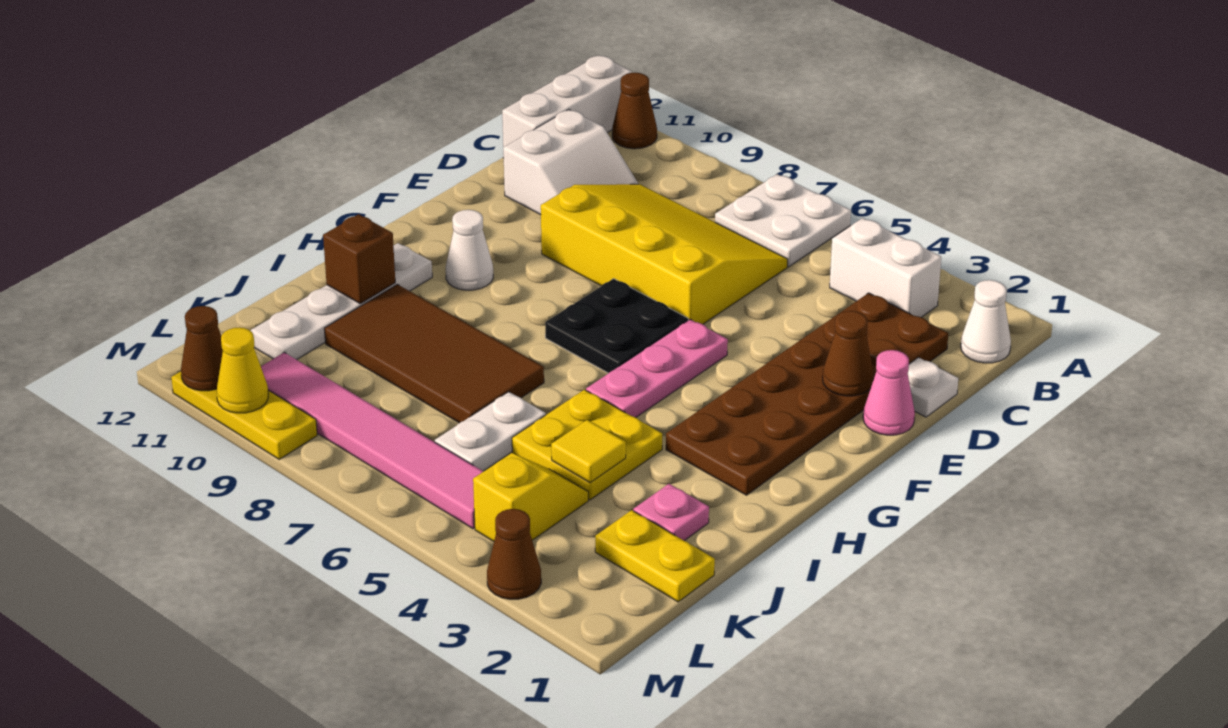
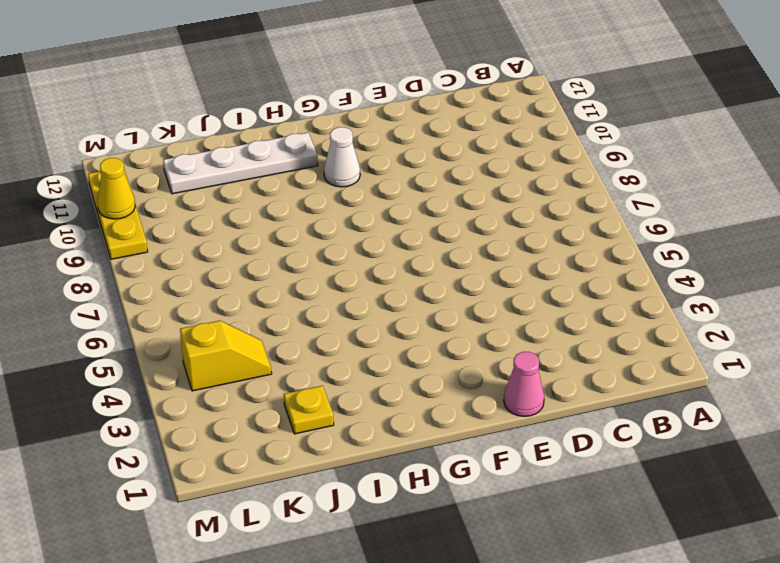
yellow plate J2 level 1 -> pink plate J2 level 1
none -> white plate A6:B7 level 1
none -> brown cone A11 level 1
none -> white brick A12:C12 level 1

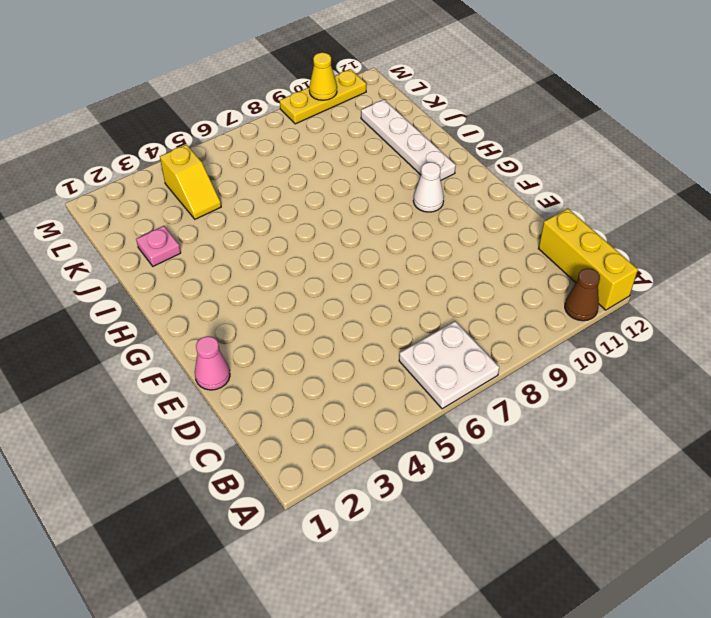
yellow brick A12:C12 level 1 -> white brick A12:C12 level 1
none -> white cone B1 level 1
none -> white brick B3:B4 level 1
none -> brown plate C2:H3 level 1

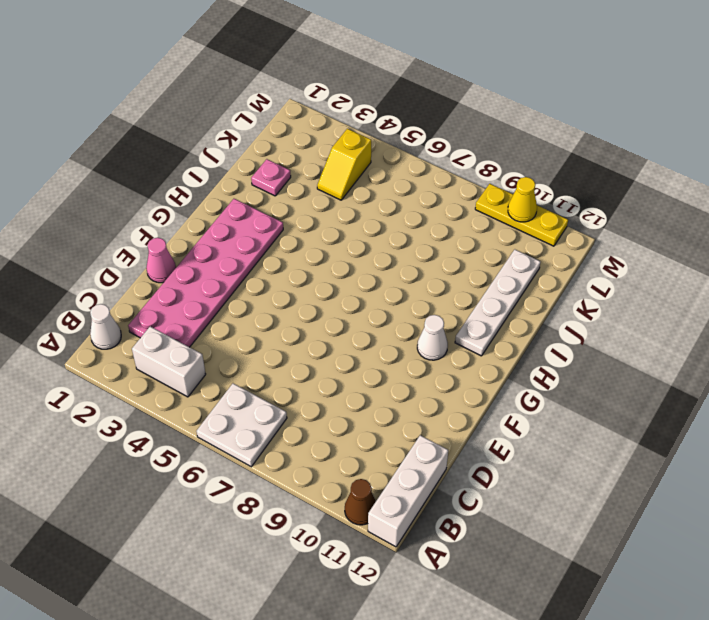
pink plate C2:H3 level 1 -> brown plate C2:H3 level 1
none -> yellow slope C6:E9 level 1 top E
none -> white slope C10:D11 level 1 top 11
none -> white plate D1 level 1

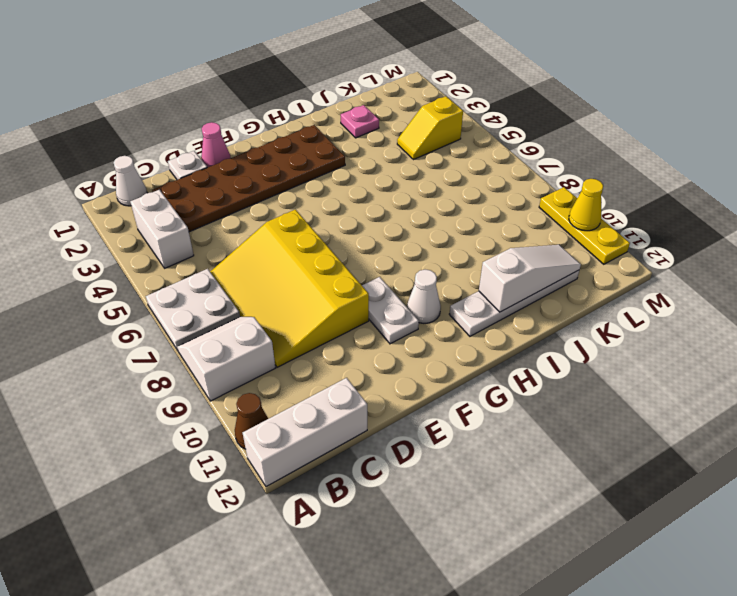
white slope A8:B9 level 1 top 9 -> white slope C10:D11 level 1 top 11
white plate F9:F10 level 1 -> white plate J6:K6 level 1
white slope I11:K11 level 2 top I -> brown brick I11 level 2
none -> pink plate F5:H5 level 1
none -> black plate F6:G7 level 1
none -> yellow plate I4:J5 level 1

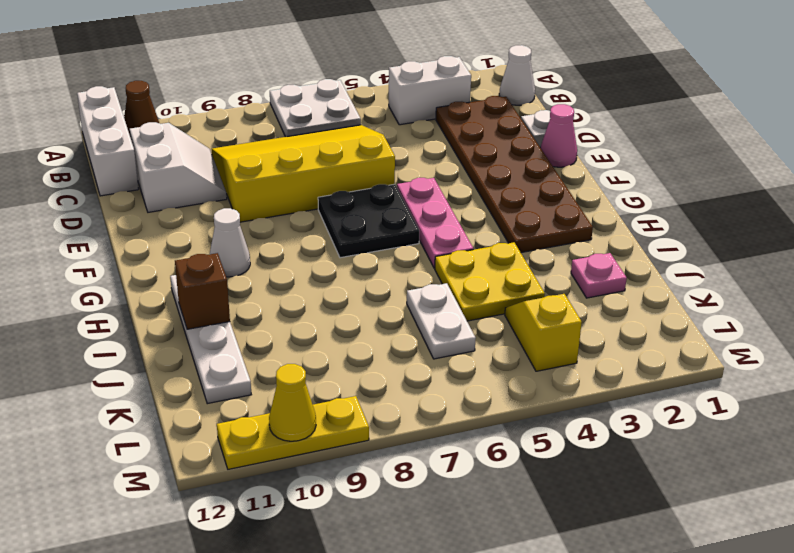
none -> brown tile I7:J10 level 1
none -> yellow plate K1:K2 level 1
none -> pink tile L5:L10 level 1

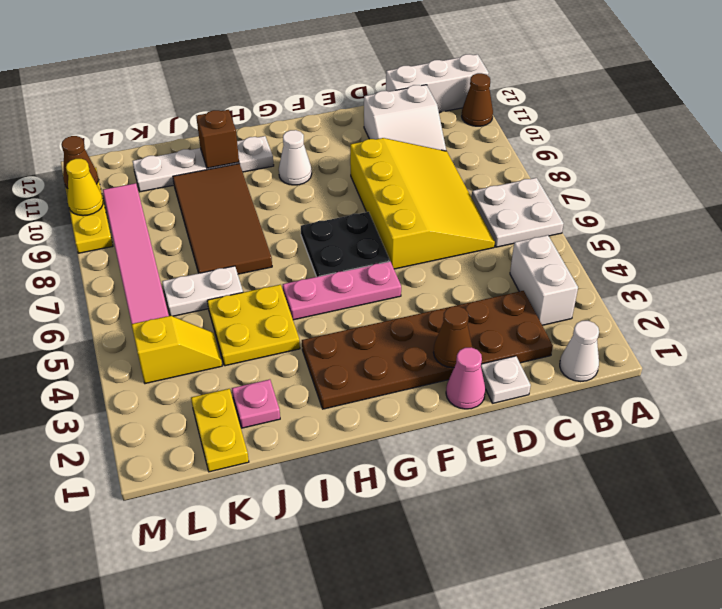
none -> brown cone M3 level 1
none -> yellow tile J4 level 2

